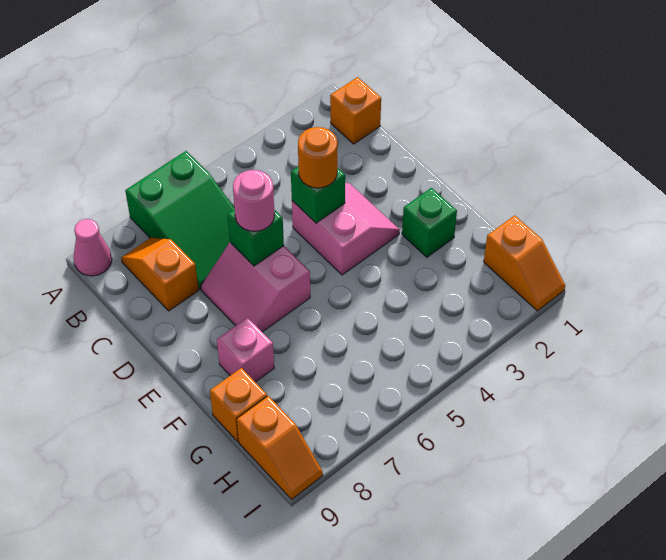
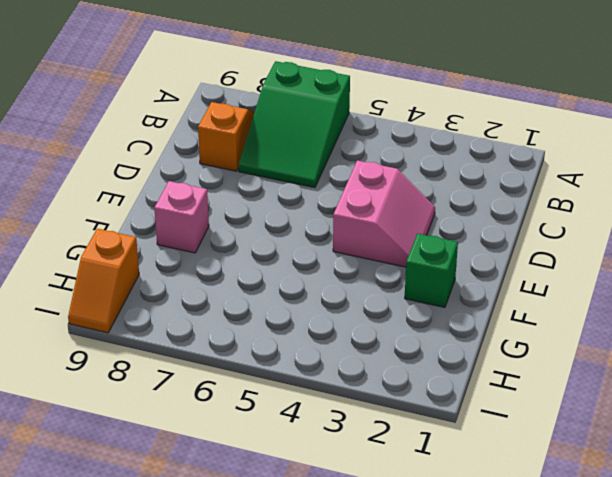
none -> pink cone A9 level 1
none -> orange brick B1 level 1
none -> pink slope D6:E7 level 1 top 6

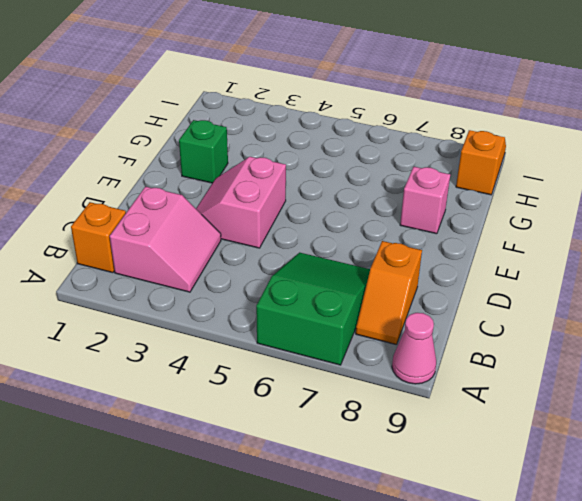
pink slope B2:C3 level 1 top 2 -> pink slope D6:E7 level 1 top 6
none -> orange brick G9 level 1
none -> orange slope H1:I1 level 1 top H
none -> green brick D4 level 2

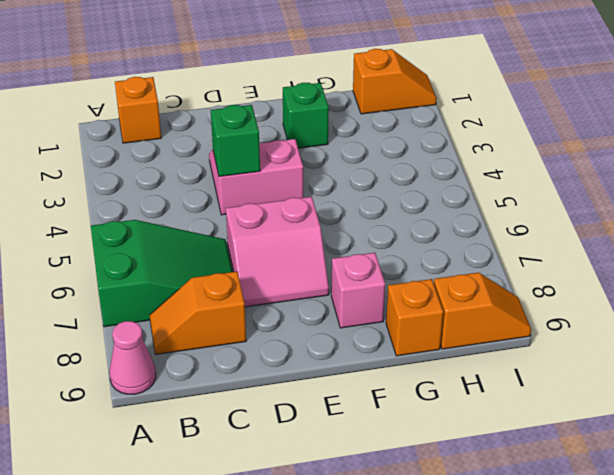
none -> green brick D6 level 2
none -> orange round brick D4 level 3
none -> pink round brick D6 level 3

